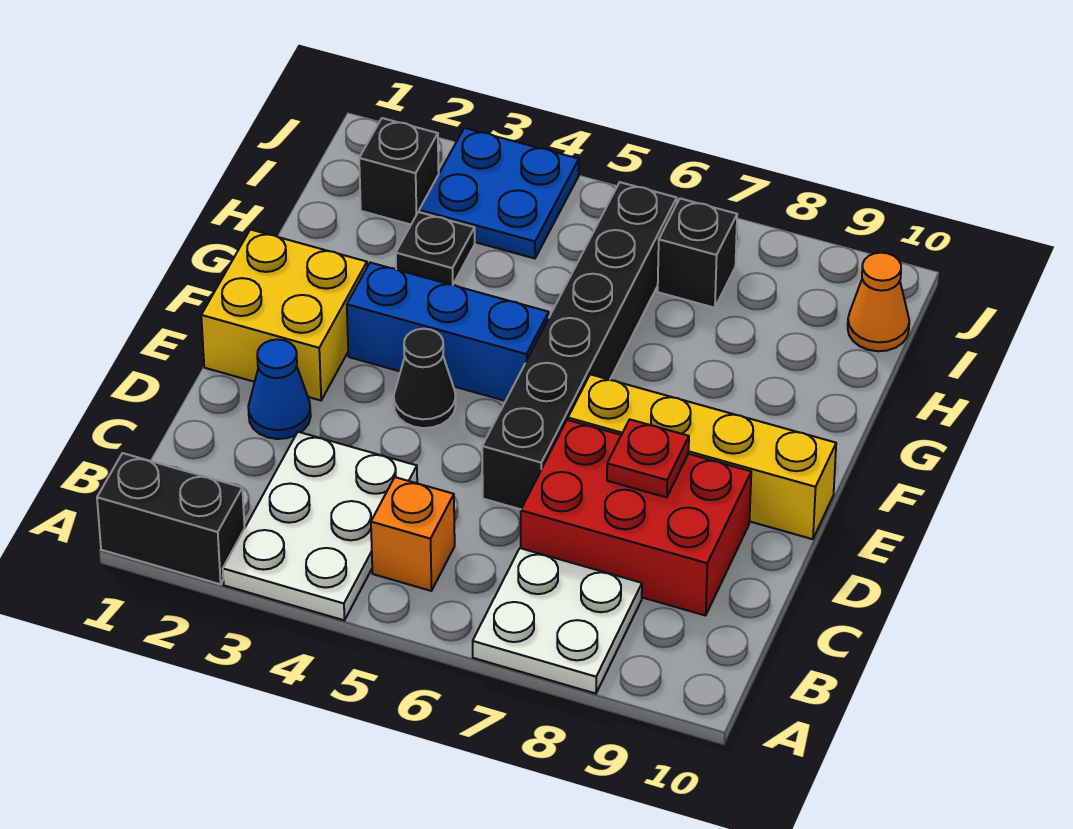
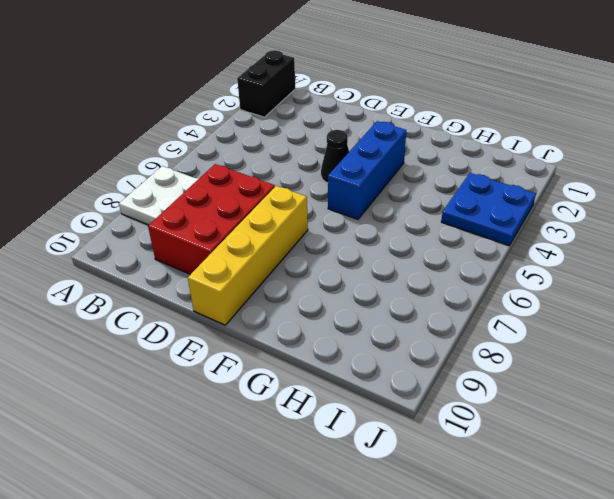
none -> white plate A3:C4 level 1
none -> orange brick B5 level 1
none -> blue cone D2 level 1

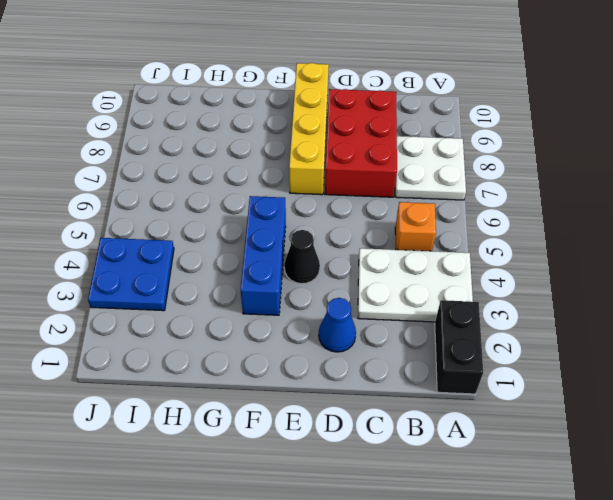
none -> black brick D6:I6 level 1
none -> yellow brick E1:F2 level 1
none -> black plate H3 level 1

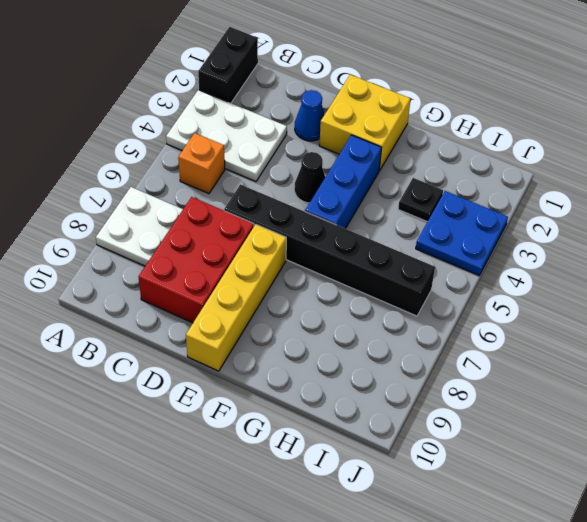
none -> black brick I2 level 1
none -> black brick I7 level 1
none -> orange cone I10 level 1

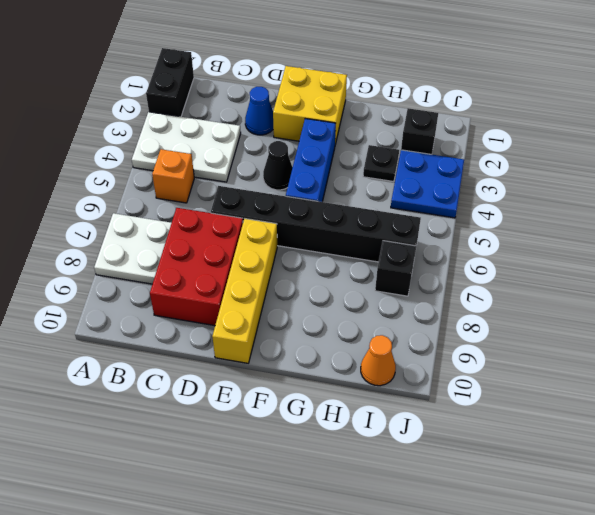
none -> red plate D8 level 2

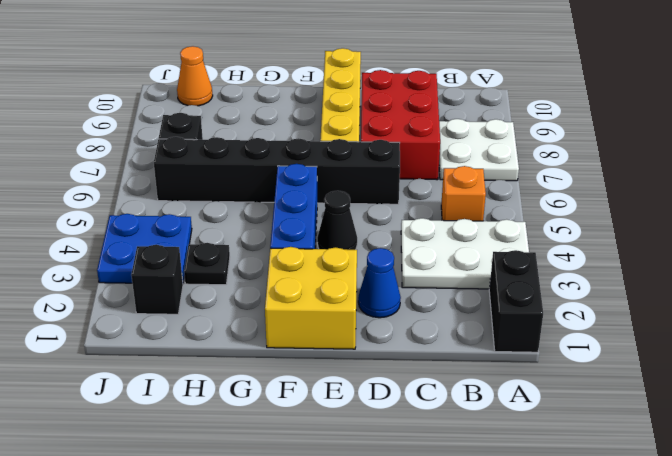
none -> red plate D8 level 2

